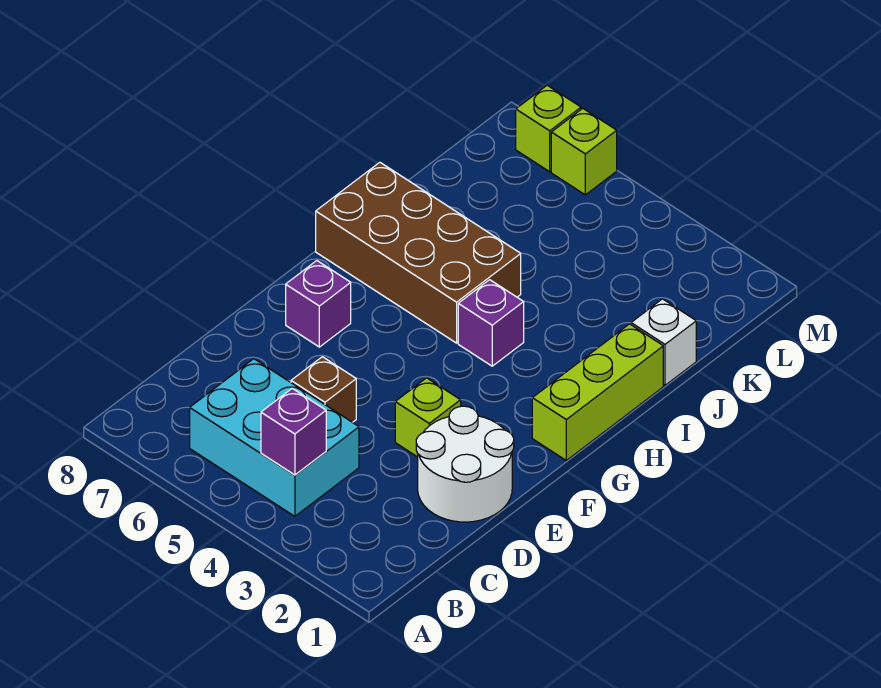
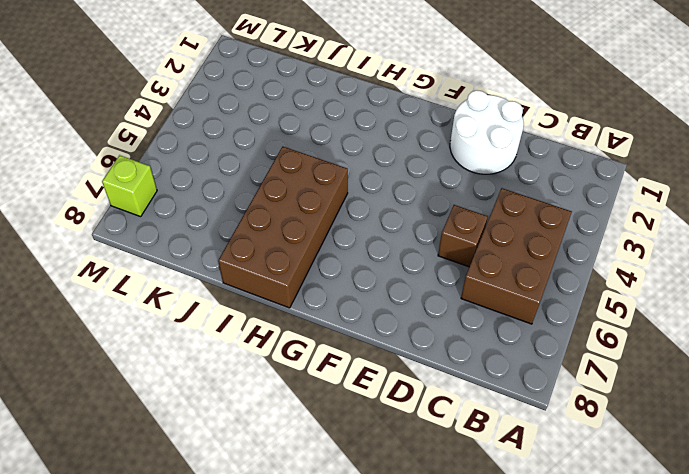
brown brick B4:C6 level 1 -> cyan brick B4:C6 level 1
none -> lime brick E3 level 1
none -> purple brick F7 level 1
none -> lime brick G1:I1 level 1

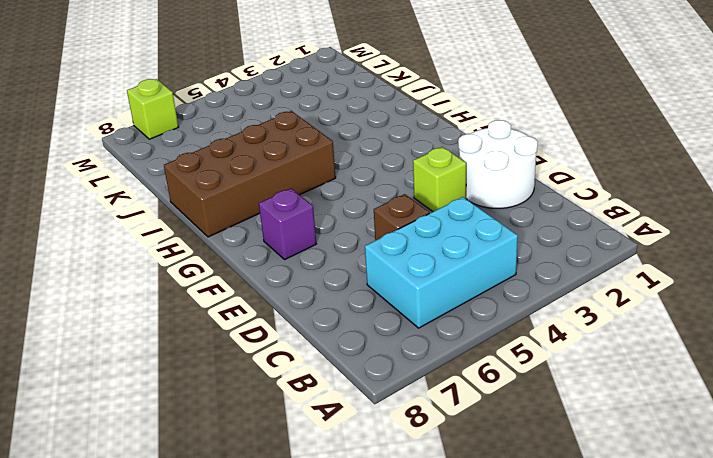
none -> lime brick G1:I1 level 1
none -> purple brick H4 level 1
none -> white brick J1 level 1

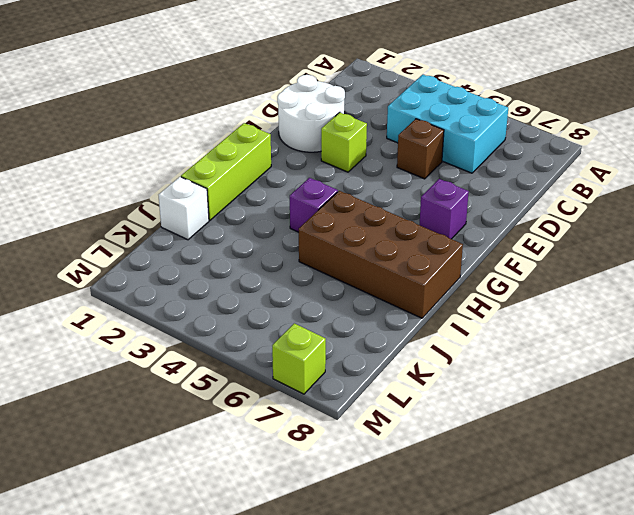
none -> lime brick M6 level 1
none -> purple brick B4 level 2

